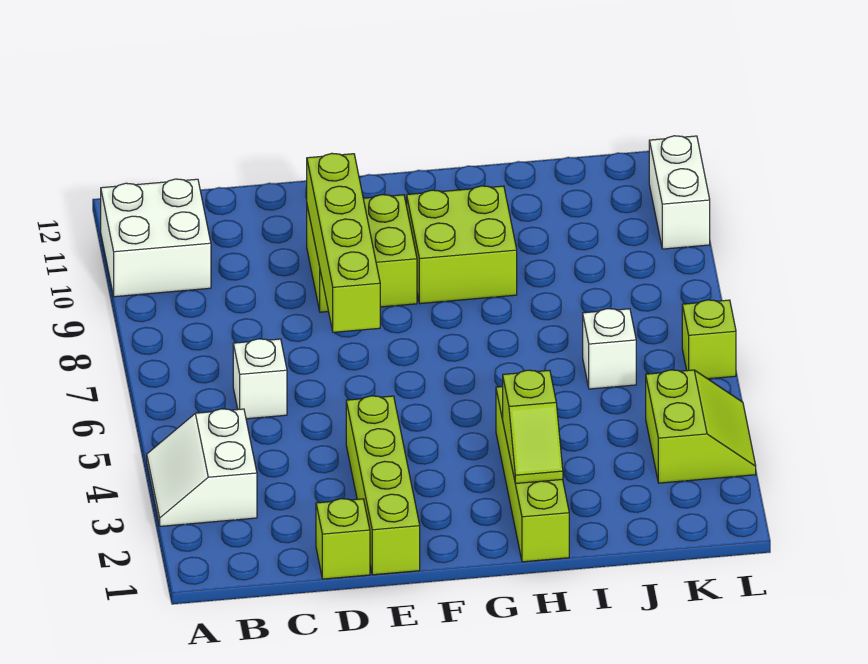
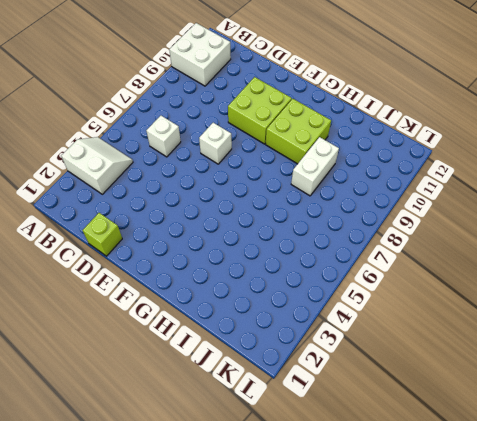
white slope A3:B4 level 1 top 3 -> white slope A3:B4 level 1 top B
white brick E7 level 1 -> white brick J6 level 1
white brick I8:I9 level 1 -> white brick L10:L11 level 1
none -> lime brick E1:E4 level 1
none -> lime brick H1:H4 level 1
none -> lime slope K3:L4 level 1 top K

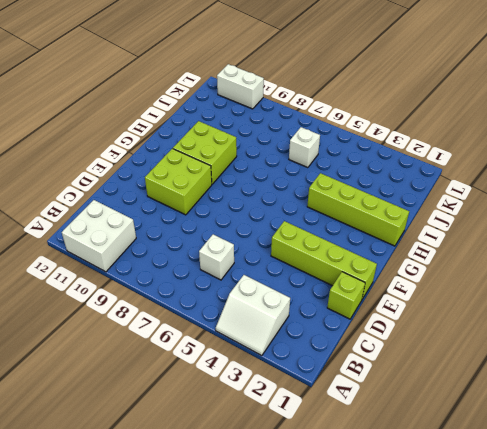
none -> lime slope K3:L4 level 1 top K
none -> lime brick L6 level 1
none -> lime brick E7:E10 level 2

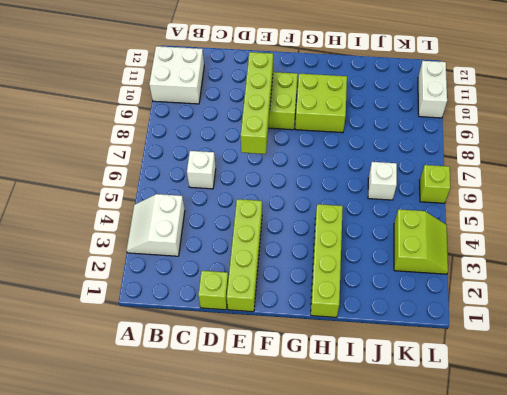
none -> lime slope H2:H3 level 2 top 3

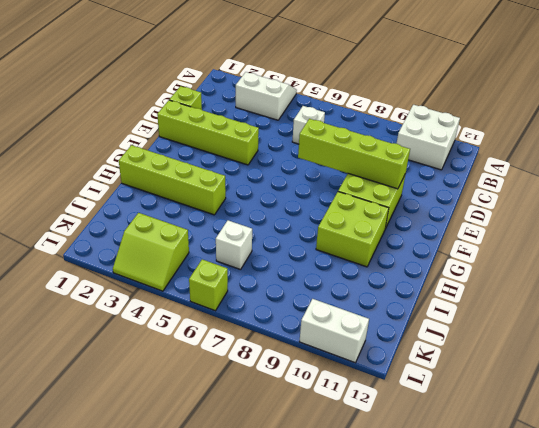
none -> lime slope H2:H3 level 2 top 3

